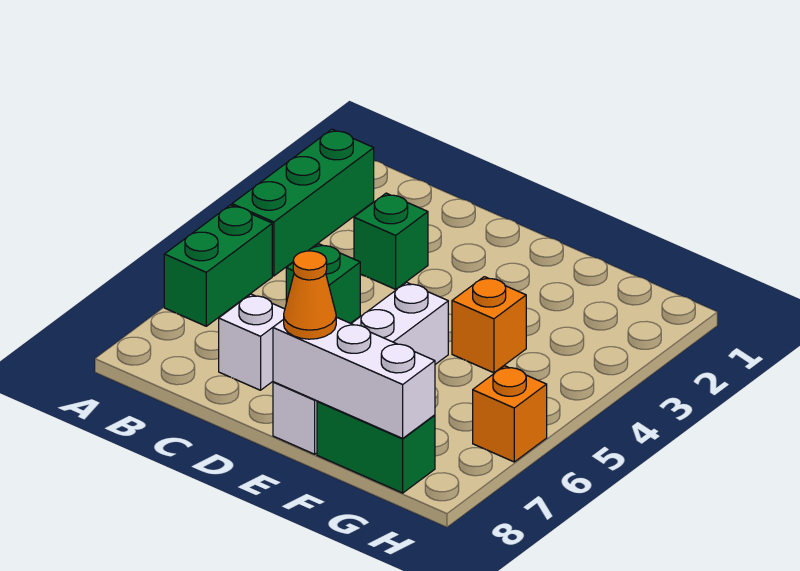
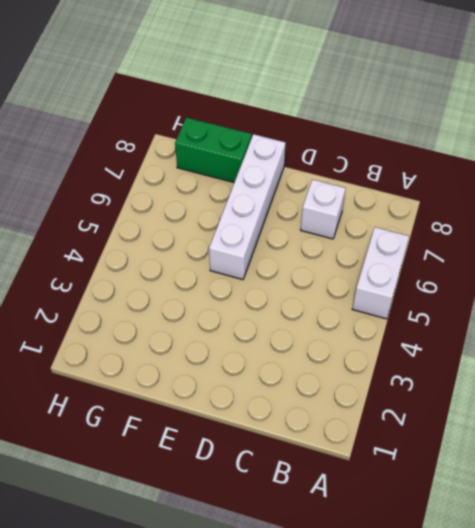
white brick A5:A6 level 1 -> green brick A5:A6 level 1
none -> green brick A2:A4 level 1
none -> green brick C3 level 1

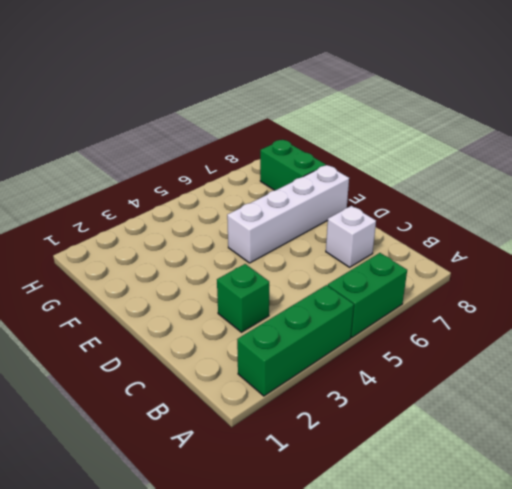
none -> green brick C5 level 1
none -> orange brick F4 level 1

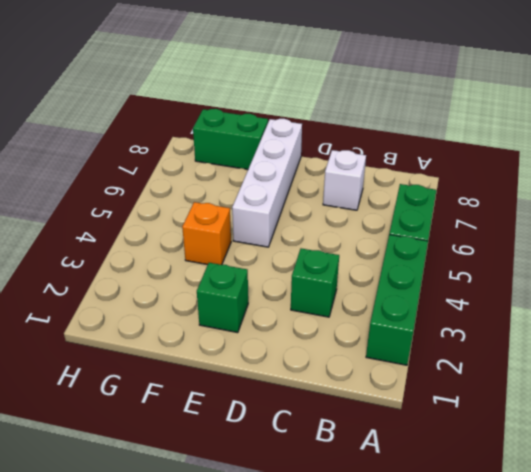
green brick E2 level 1 -> green brick C5 level 1
none -> orange brick H6 level 1
none -> white brick E8:G8 level 2

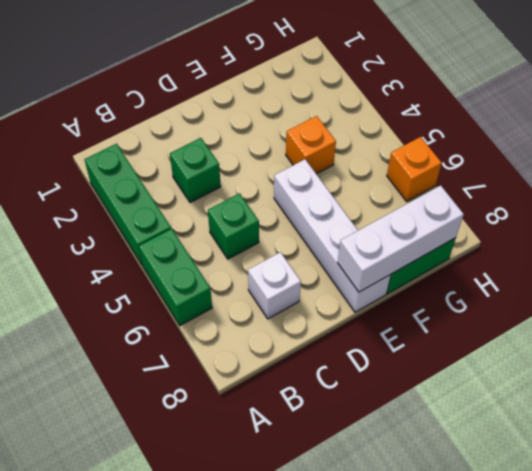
none -> orange cone E8 level 3

